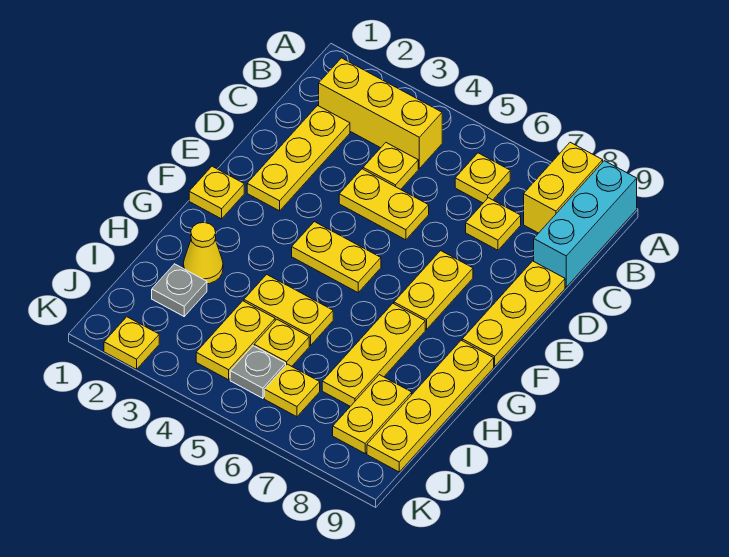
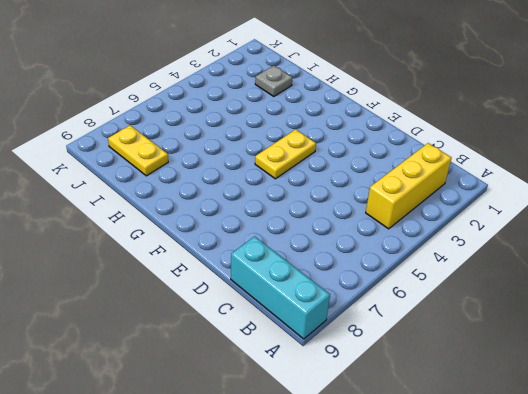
none -> yellow brick A8:B8 level 1
none -> yellow plate B6 level 1
none -> yellow plate C2:E2 level 1

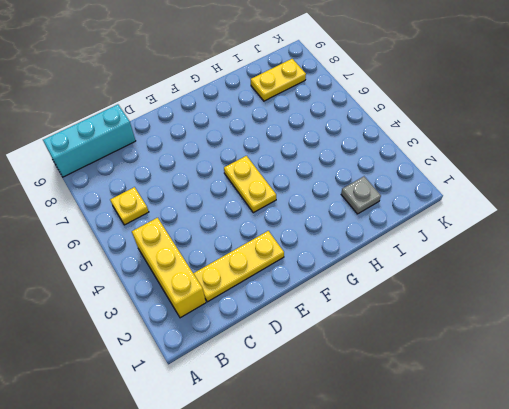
none -> yellow brick A8:B8 level 1
none -> yellow plate C4 level 1
none -> yellow plate C7 level 1

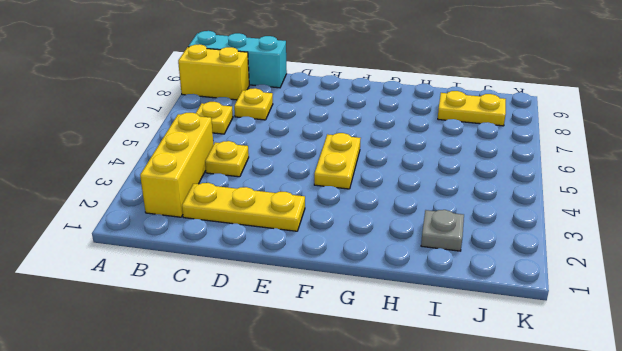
none -> yellow plate D4:D5 level 1
none -> yellow plate D9:F9 level 1
none -> yellow plate E7:F7 level 1

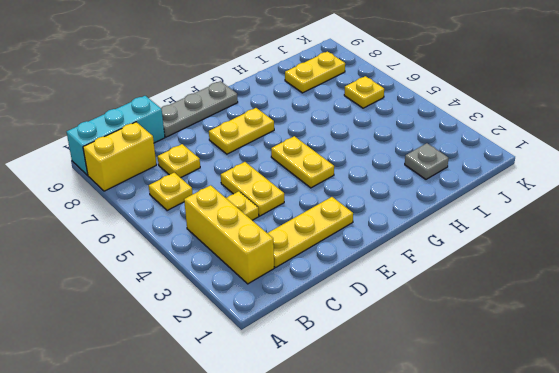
grey plate D9:F9 level 1 -> yellow plate D9:F9 level 1
none -> yellow plate F1 level 1
none -> yellow plate G7:I7 level 1
none -> yellow plate G9:J9 level 1

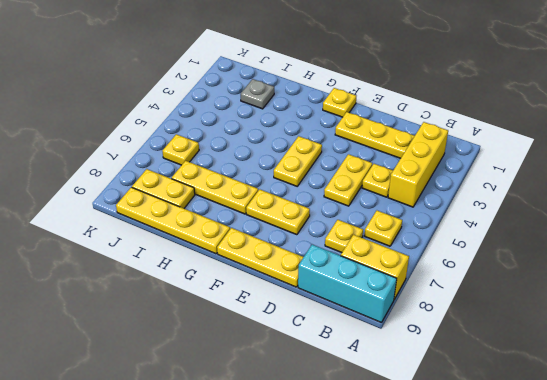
none -> yellow cone H2 level 1
none -> yellow plate H4:H5 level 1
none -> yellow plate I4:J4 level 1

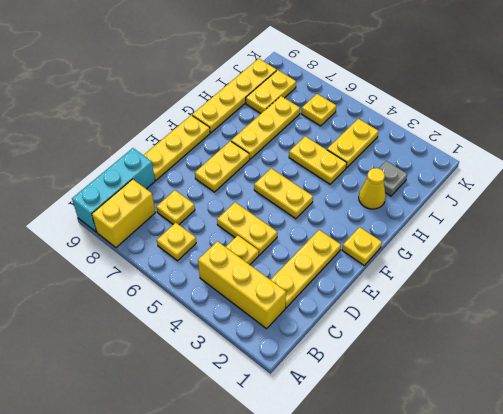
none -> yellow plate I5 level 1
none -> grey plate J5 level 1
none -> yellow plate K2 level 1

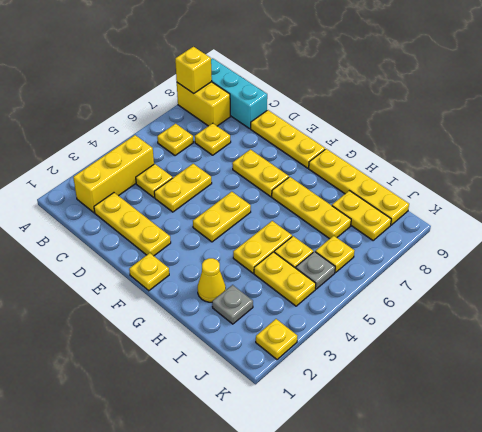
yellow brick A8 level 2 -> none

